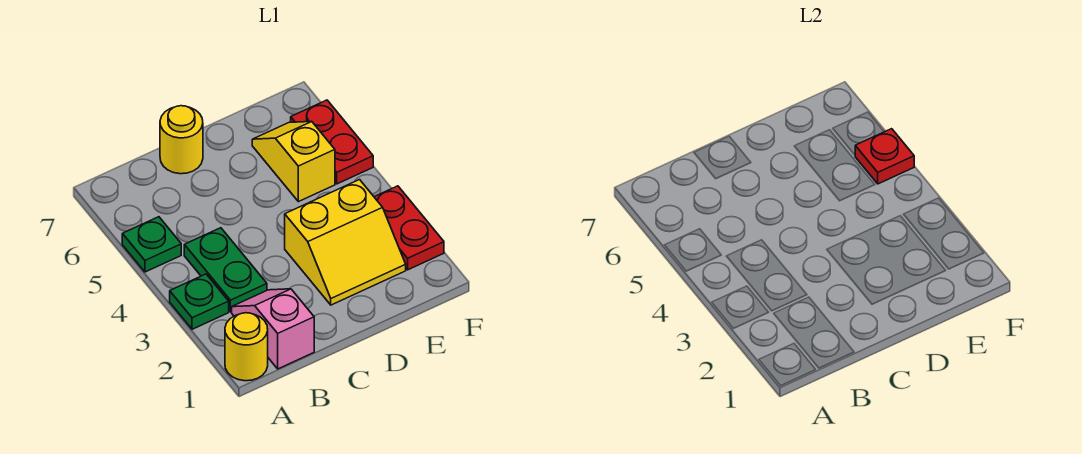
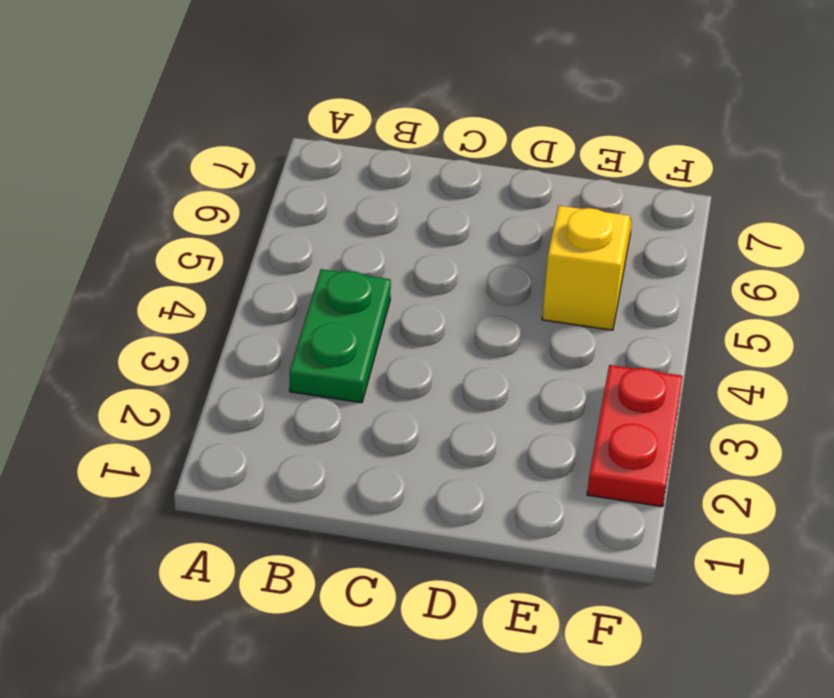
none -> yellow round brick A1 level 1
none -> green plate A3 level 1

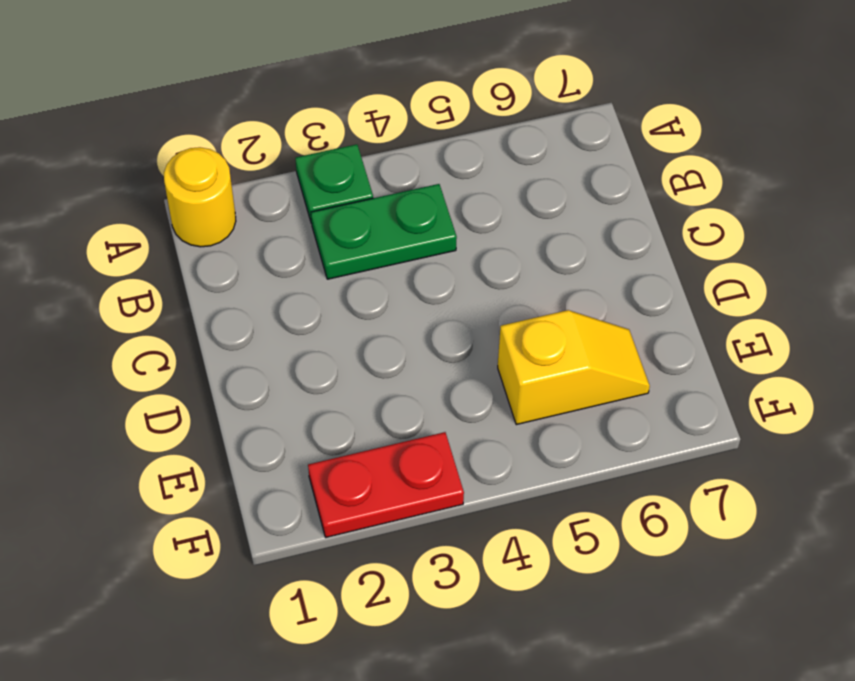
none -> green plate A5 level 1
none -> pink slope B1:B2 level 1 top 1

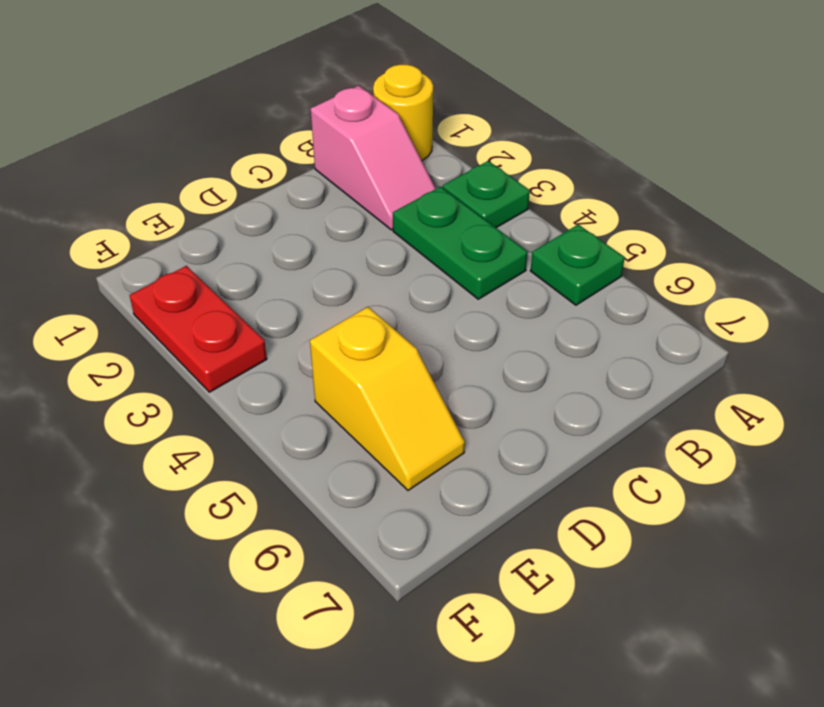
none -> yellow round brick C7 level 1
none -> yellow slope D2:E3 level 1 top 3

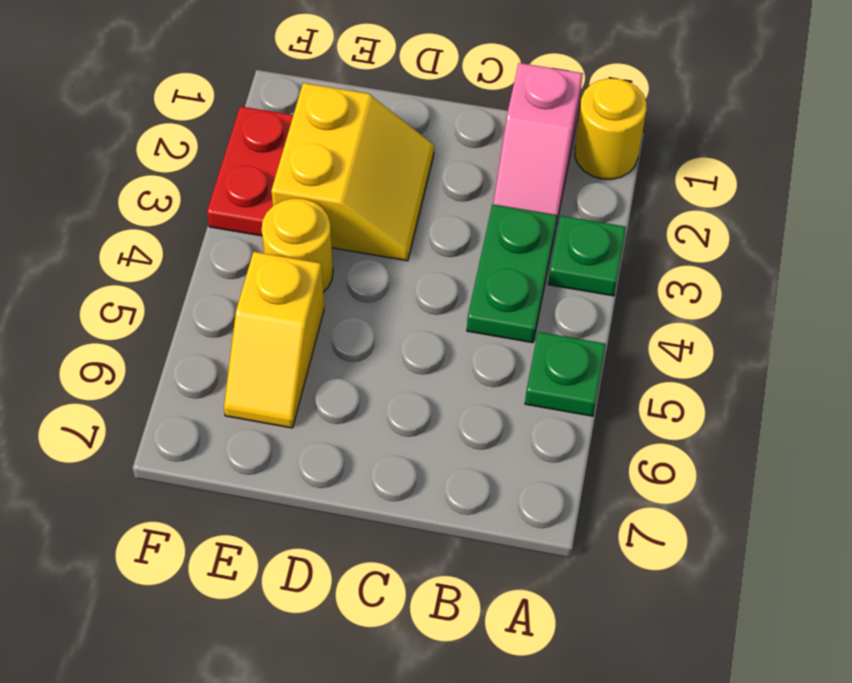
yellow slope D2:E3 level 1 top E -> yellow slope D2:E3 level 1 top 3
yellow round brick E4 level 1 -> yellow round brick C7 level 1
none -> red plate F5:F6 level 1
none -> red plate F5 level 2

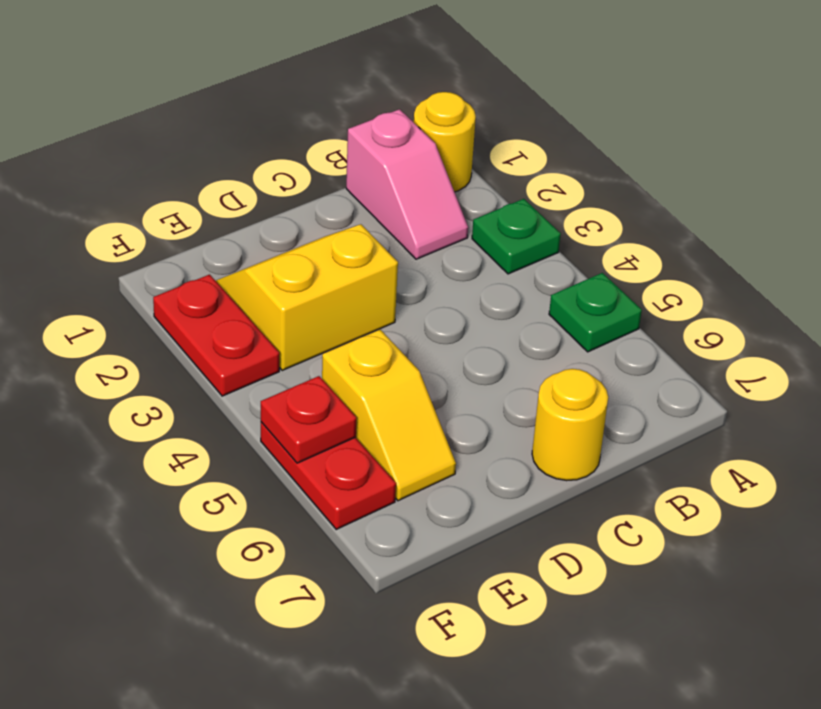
none -> green plate B3:B4 level 1

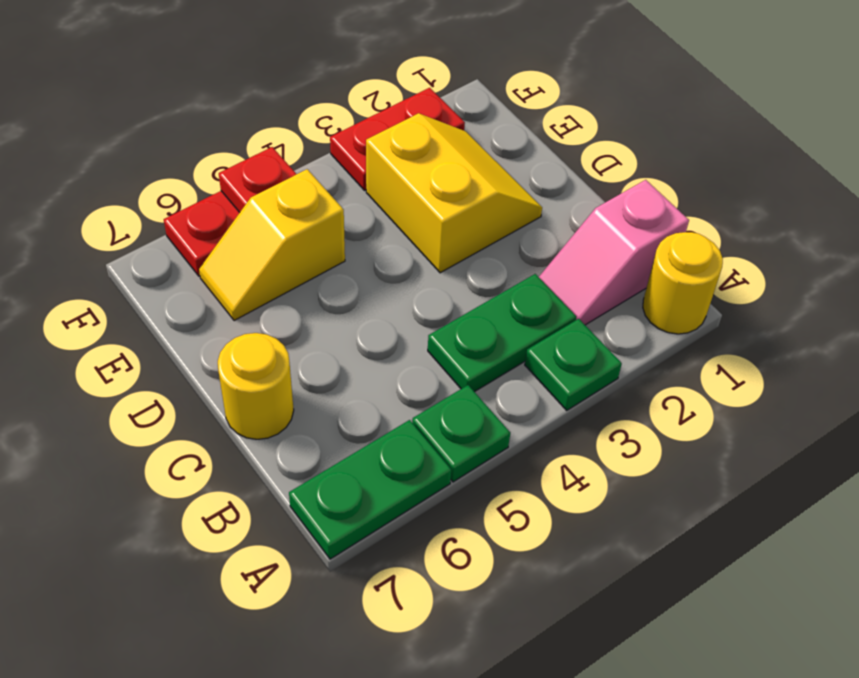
green plate A6:A7 level 1 -> none

